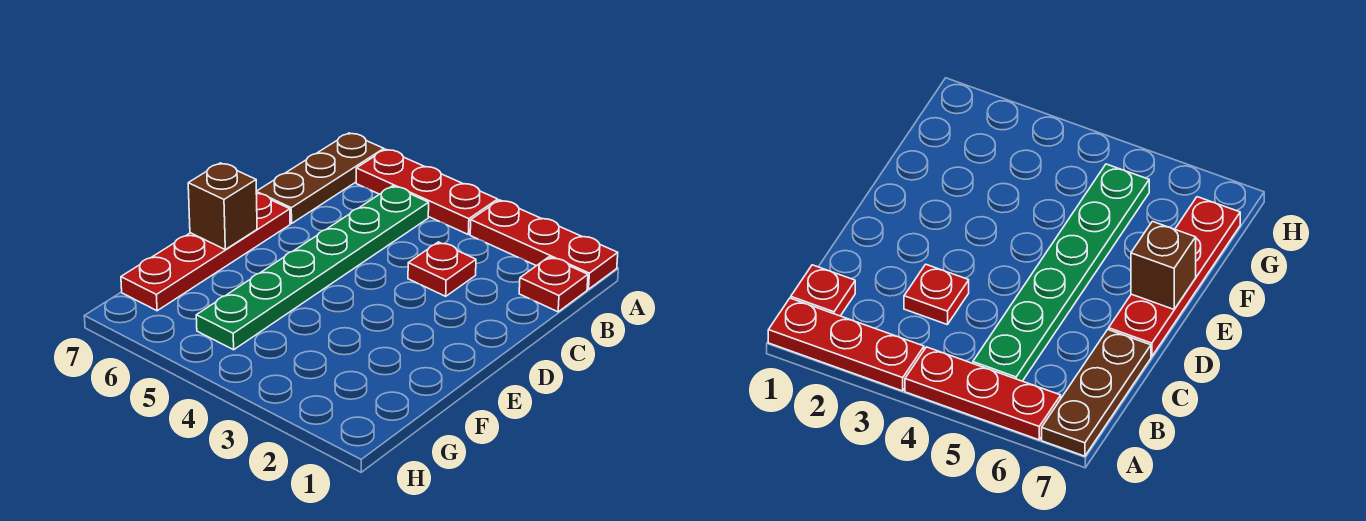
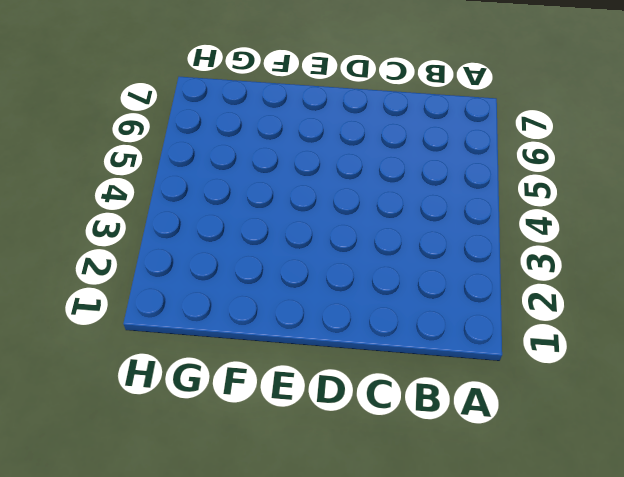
none -> red plate A1:A3 level 1
none -> red plate A4:A6 level 1

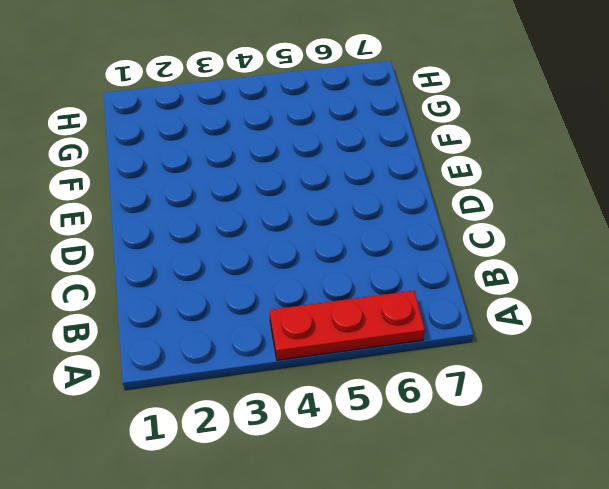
none -> red plate A1:A3 level 1
none -> brown plate A7:C7 level 1

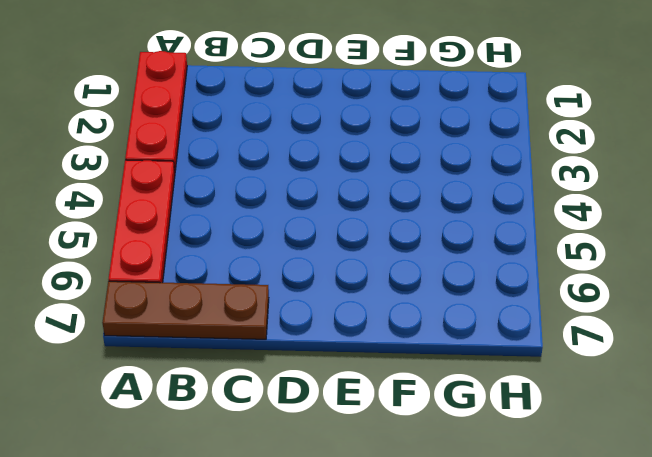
none -> red plate B1 level 1
none -> green plate B5:G5 level 1

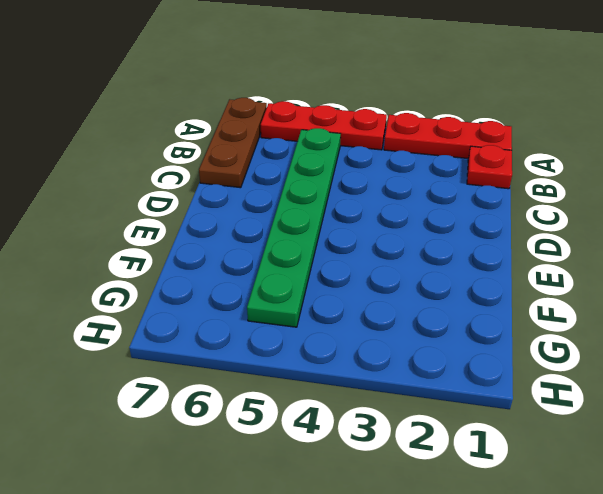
none -> red plate C3 level 1
none -> red plate D7:G7 level 1

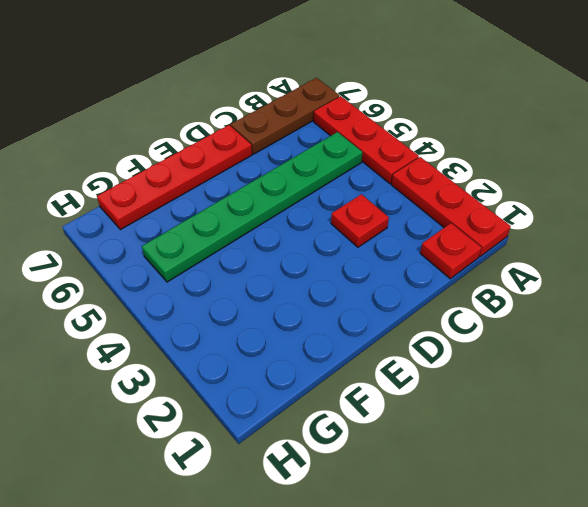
none -> brown brick E7 level 2

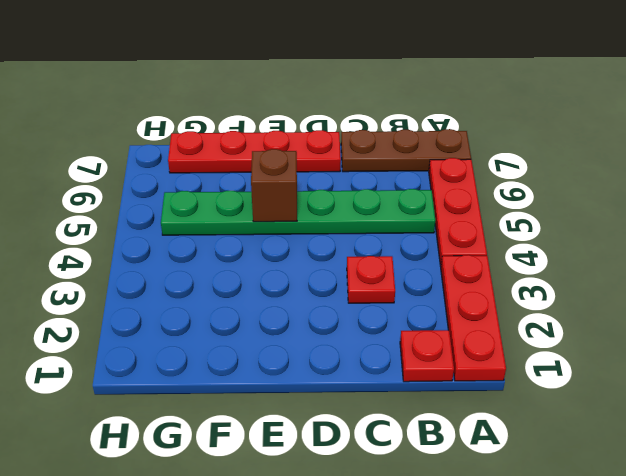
brown brick E5 level 2 -> brown brick E7 level 2

